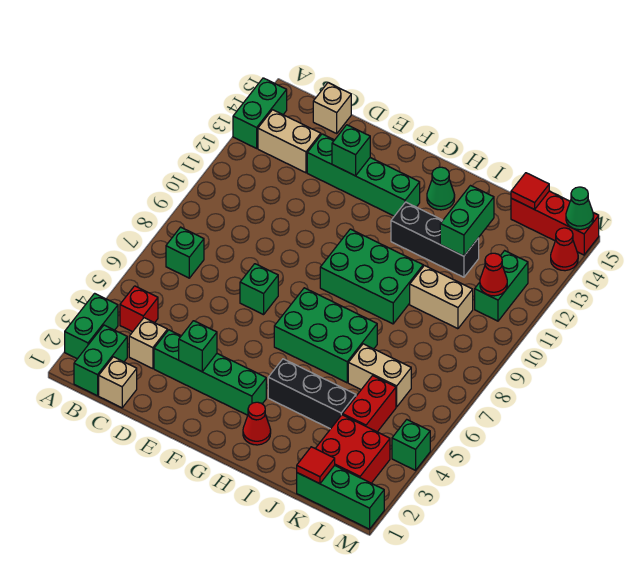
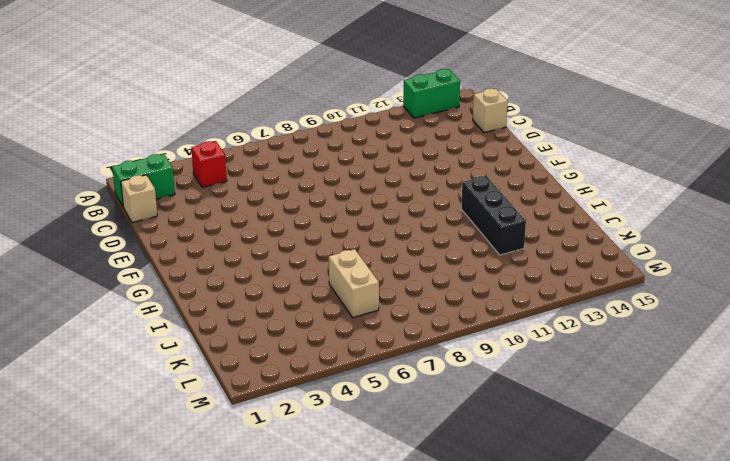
none -> green brick A2:A3 level 1
none -> green brick B7 level 1
none -> tan brick B13:C13 level 1
none -> tan brick C3 level 1

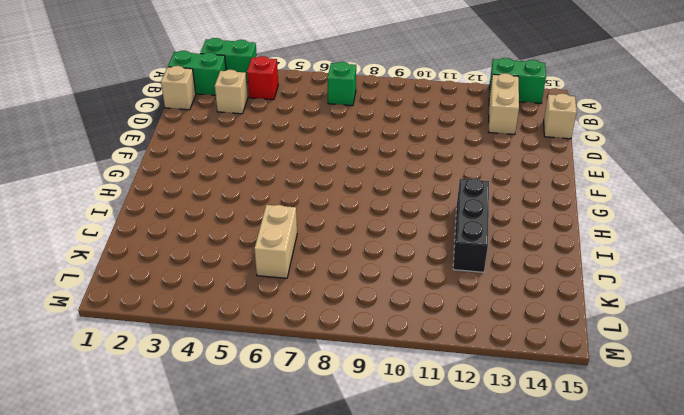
none -> green brick D3:G3 level 1
none -> green brick D13:G13 level 1
none -> green brick E7 level 1
none -> green brick G6:I7 level 1

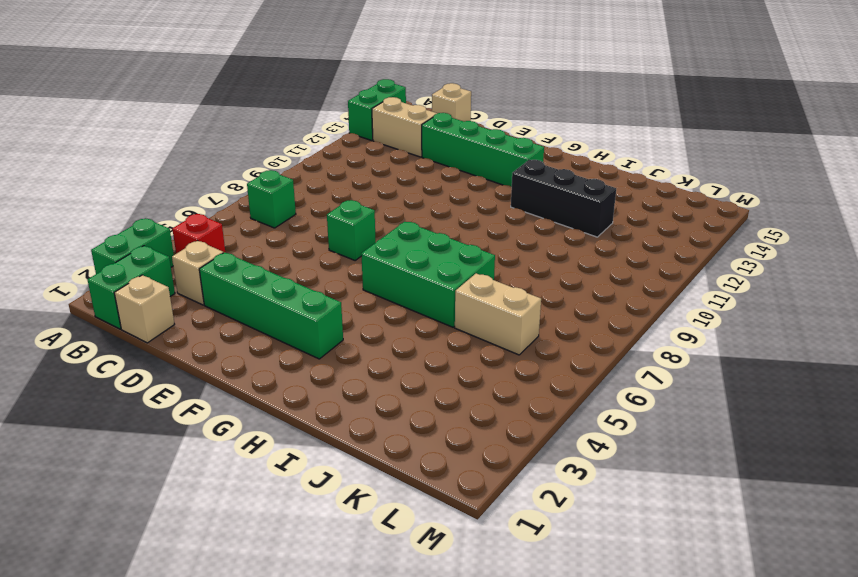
none -> green brick G9:I10 level 1
none -> red cone H2 level 1
none -> black brick H4:J4 level 1
none -> green cone H14 level 1

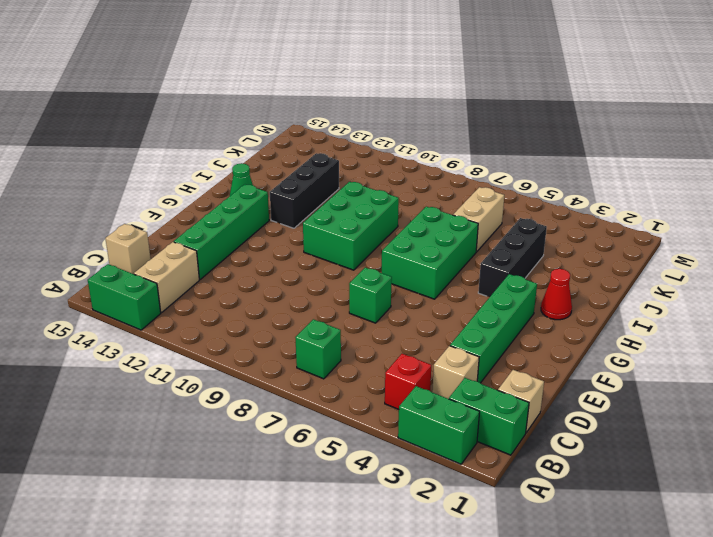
none -> tan brick J10:K10 level 1
none -> green brick K1:M1 level 1
none -> red brick K2:L3 level 1
none -> red brick K4:K5 level 1

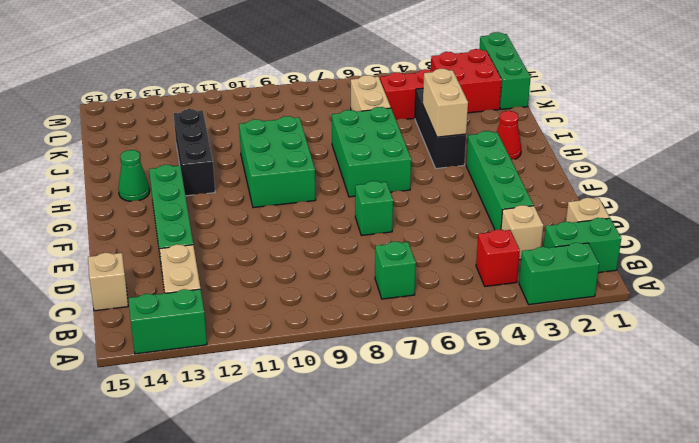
tan brick H4:I4 level 2 -> tan brick J10:K10 level 1
none -> red brick K15:M15 level 1
none -> green brick L11:L12 level 1
none -> green brick M4 level 1
none -> red cone M14 level 1

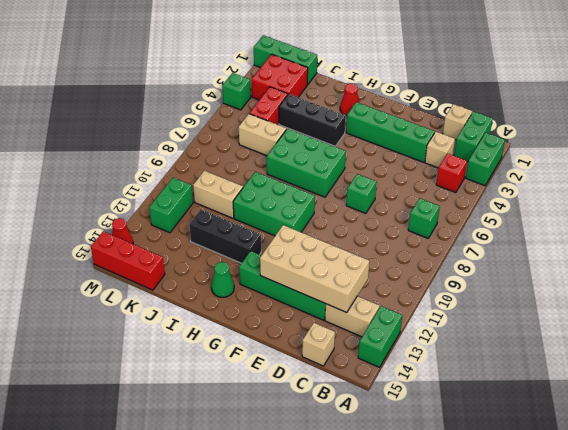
tan brick C12:F13 level 2 -> green brick E13 level 2
none -> green brick E3 level 2
none -> green brick J12:J13 level 2
none -> red tile K1 level 2
none -> red tile K15 level 2

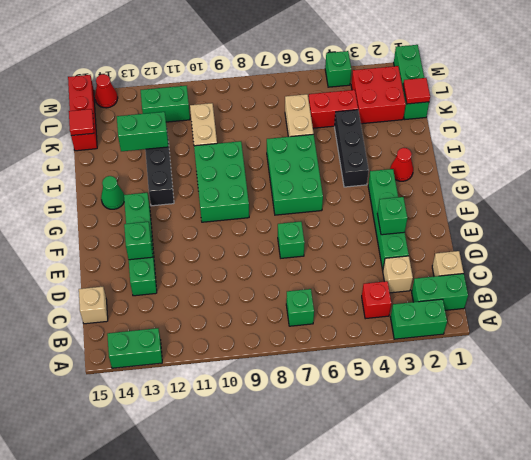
none -> tan brick B13:C13 level 1
none -> red cone L11 level 2
none -> green cone M15 level 2

